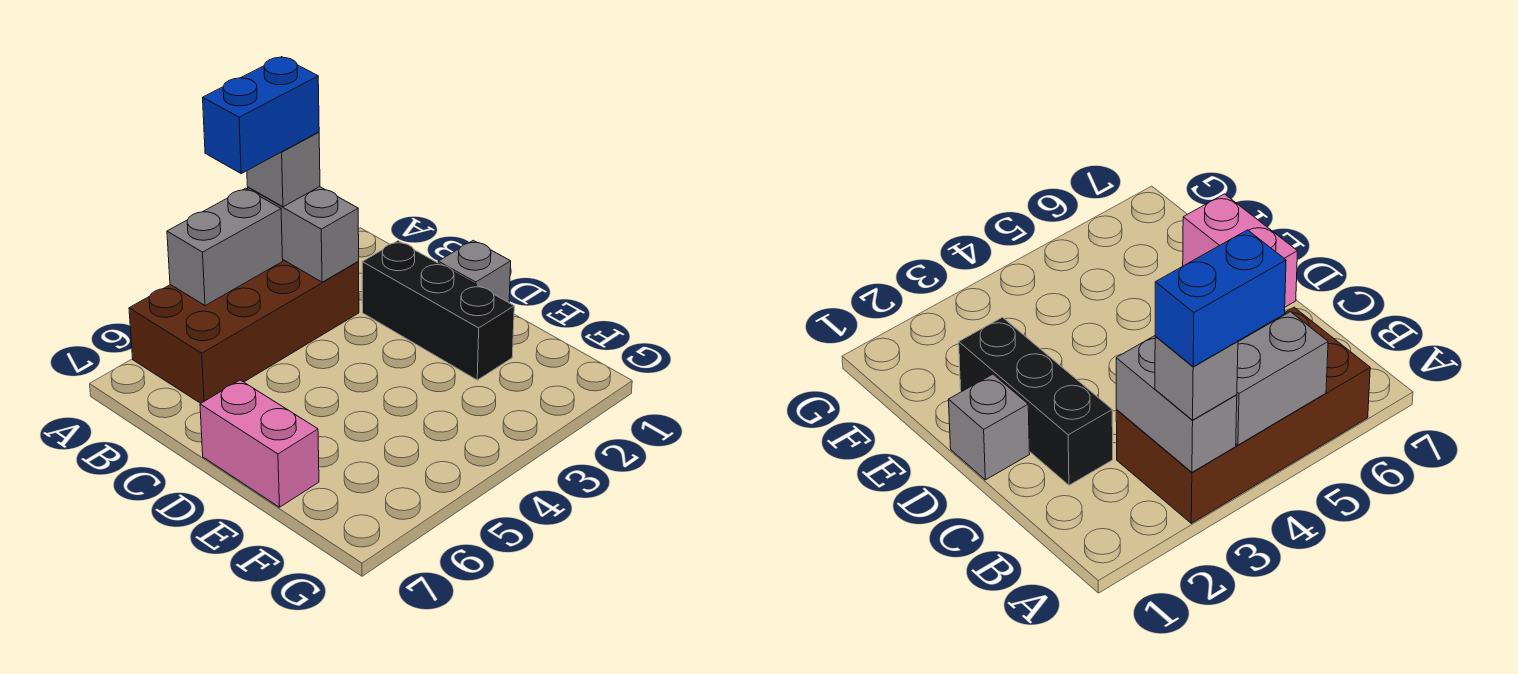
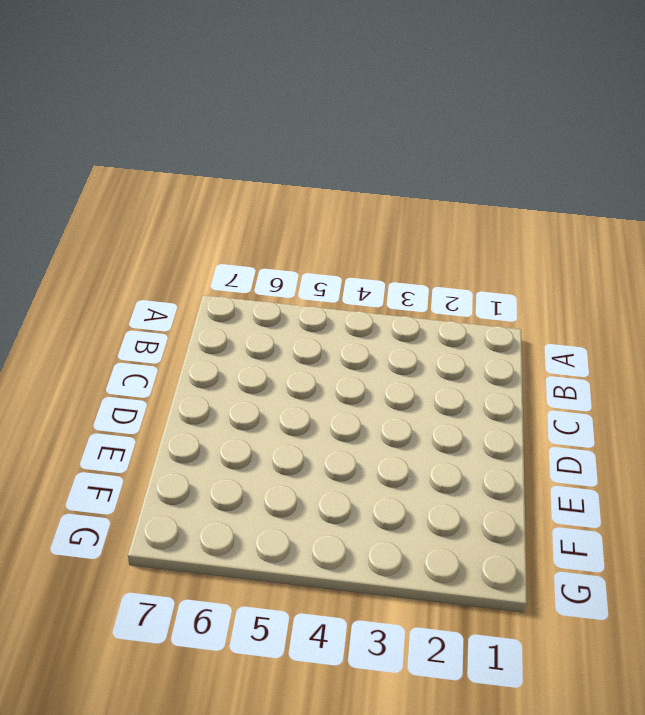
none -> brown brick A3:B6 level 1
none -> black brick C2:E2 level 1

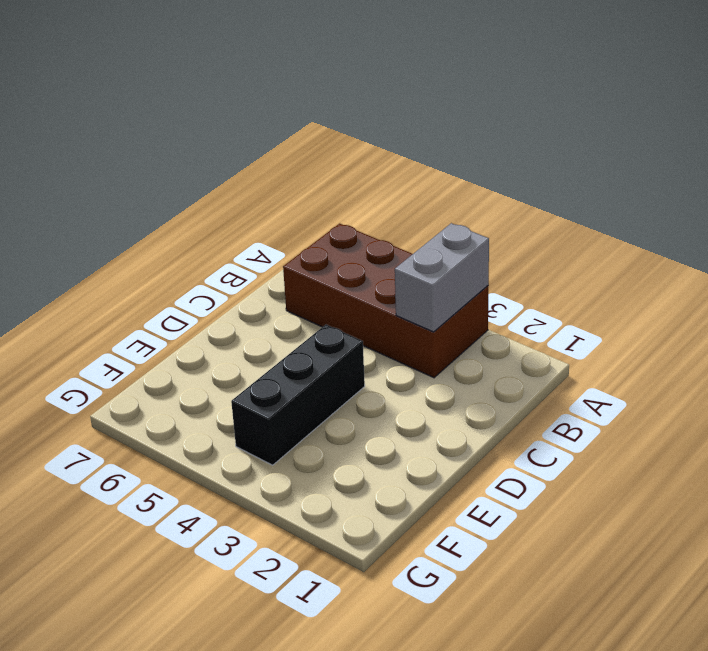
black brick D4:F4 level 1 -> black brick C2:E2 level 1
none -> grey brick D1 level 1
none -> pink brick D7:E7 level 1

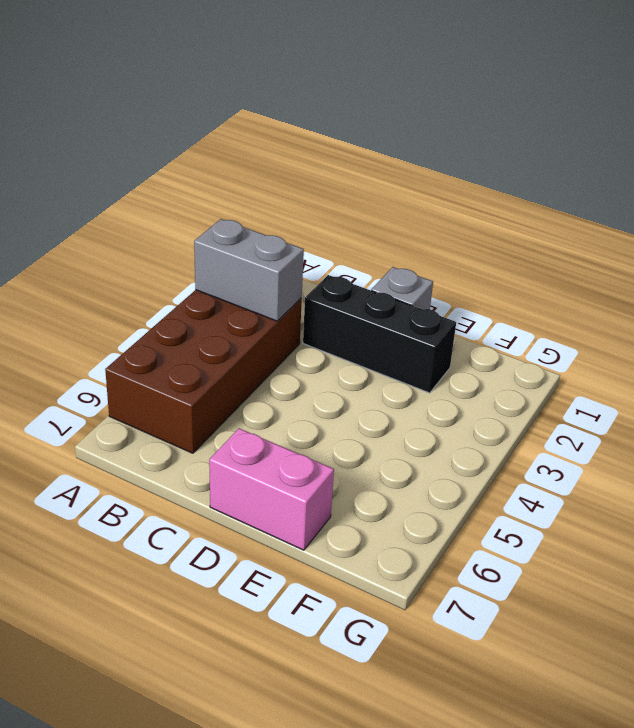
none -> grey brick A4:A5 level 2
none -> grey brick A3 level 3

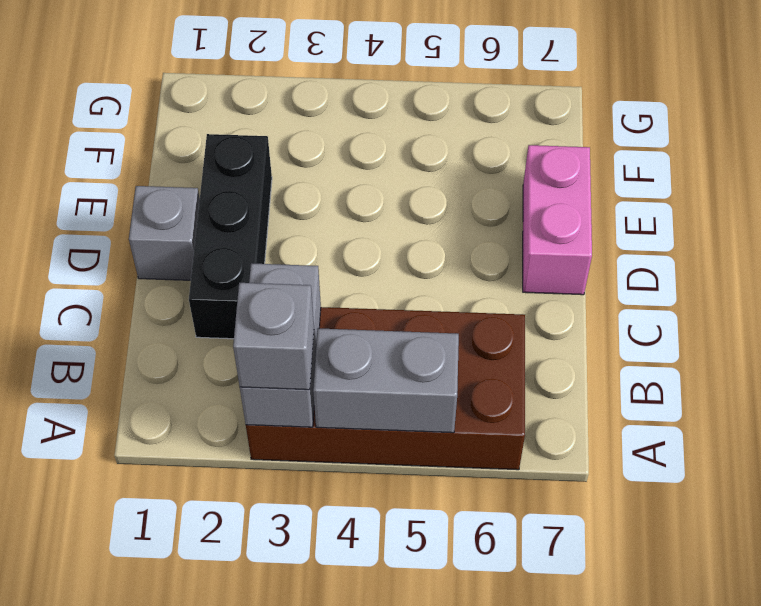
none -> blue brick A3:A4 level 4

